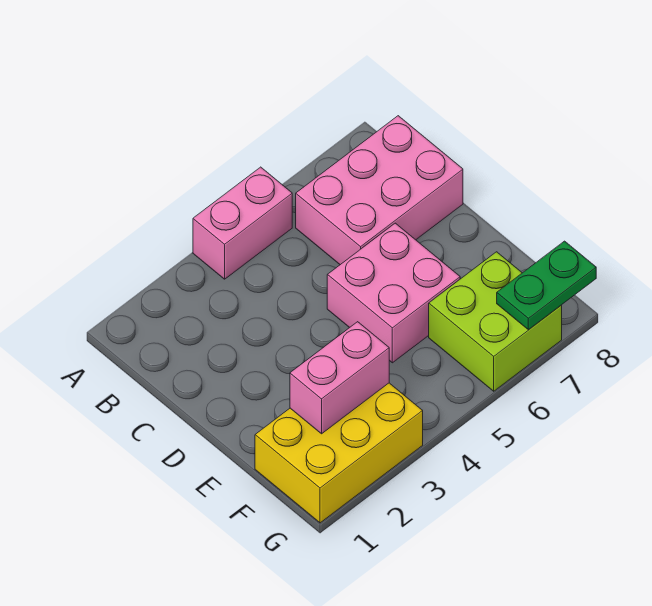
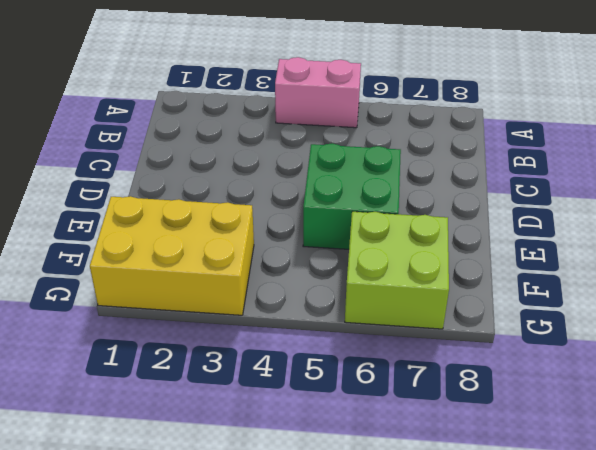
green brick D5:E6 level 1 -> pink brick D5:E6 level 1
none -> pink brick B6:C8 level 1
none -> pink brick F2:F3 level 2

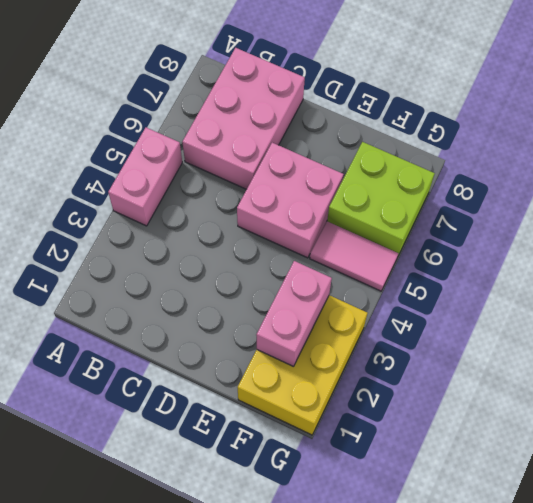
pink tile F5:G5 level 1 -> none
none -> green plate G7:G8 level 2

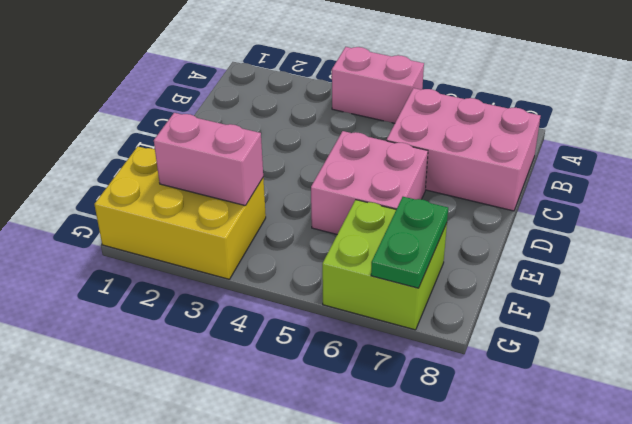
green plate F7:G7 level 2 -> green plate G7:G8 level 2

